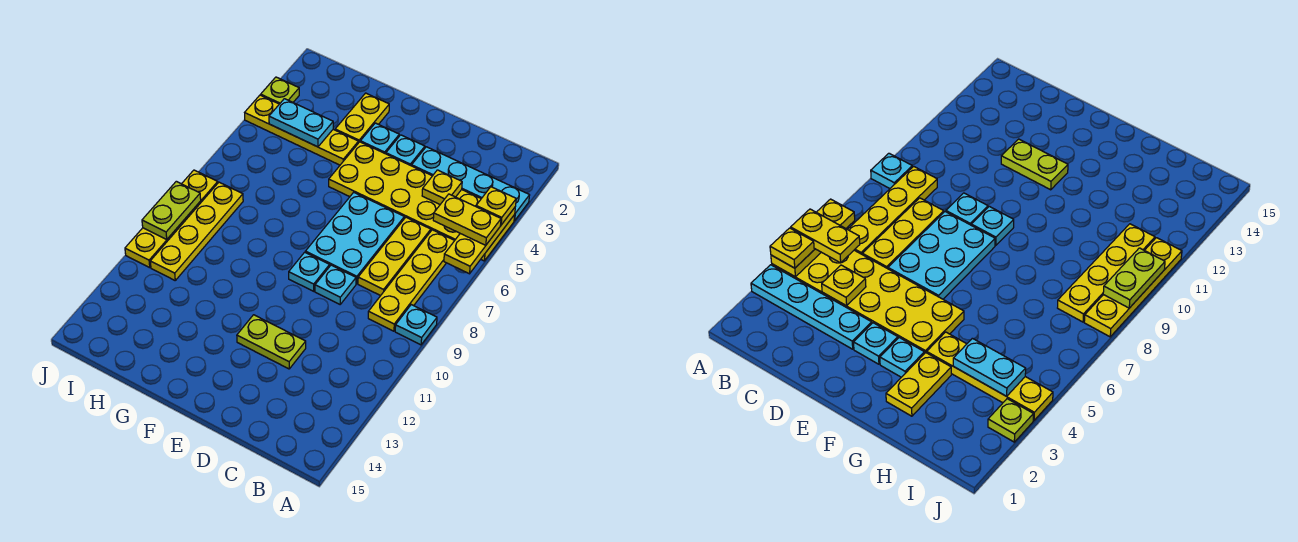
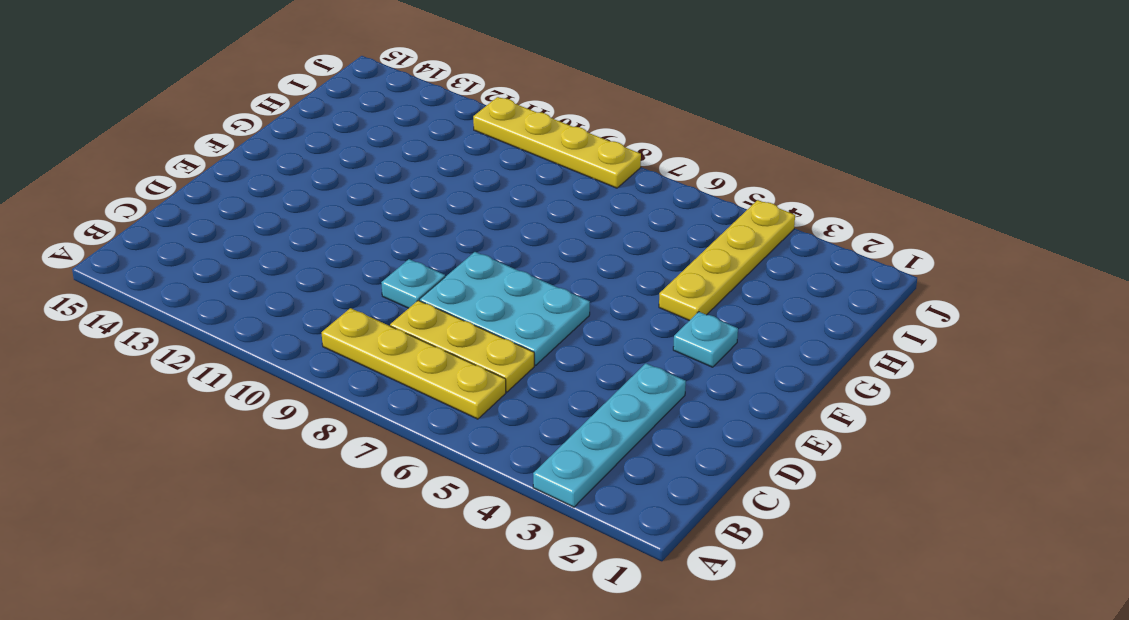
none -> yellow plate A4:F5 level 1
none -> cyan plate A9 level 1
none -> lime plate D12:E12 level 1

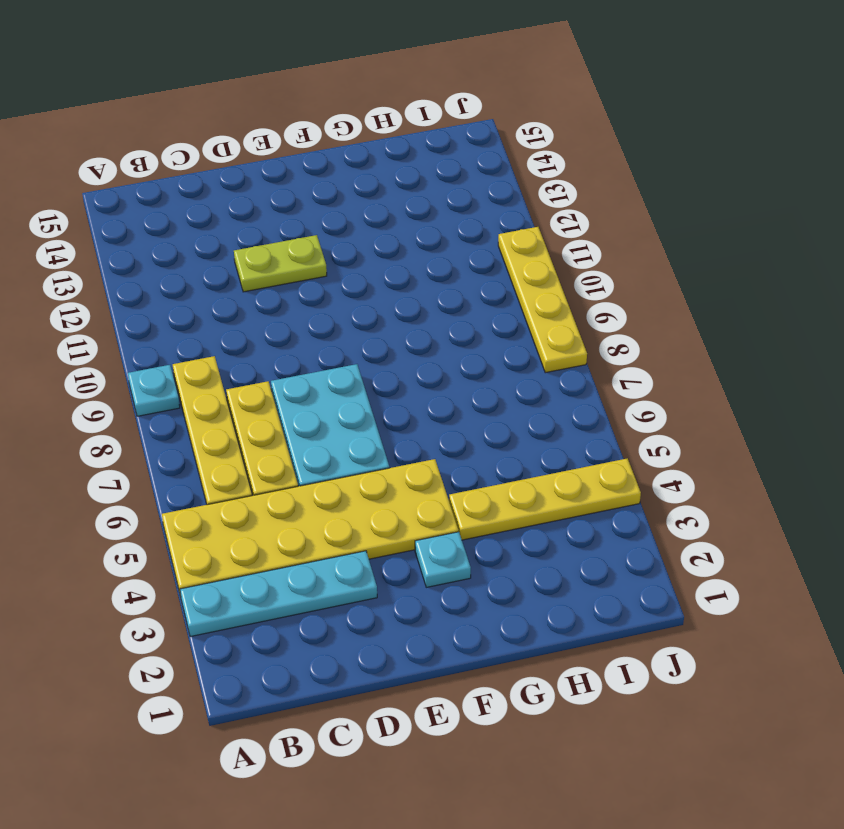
none -> cyan plate D9 level 1
none -> cyan plate E3 level 1
none -> cyan plate E9 level 1

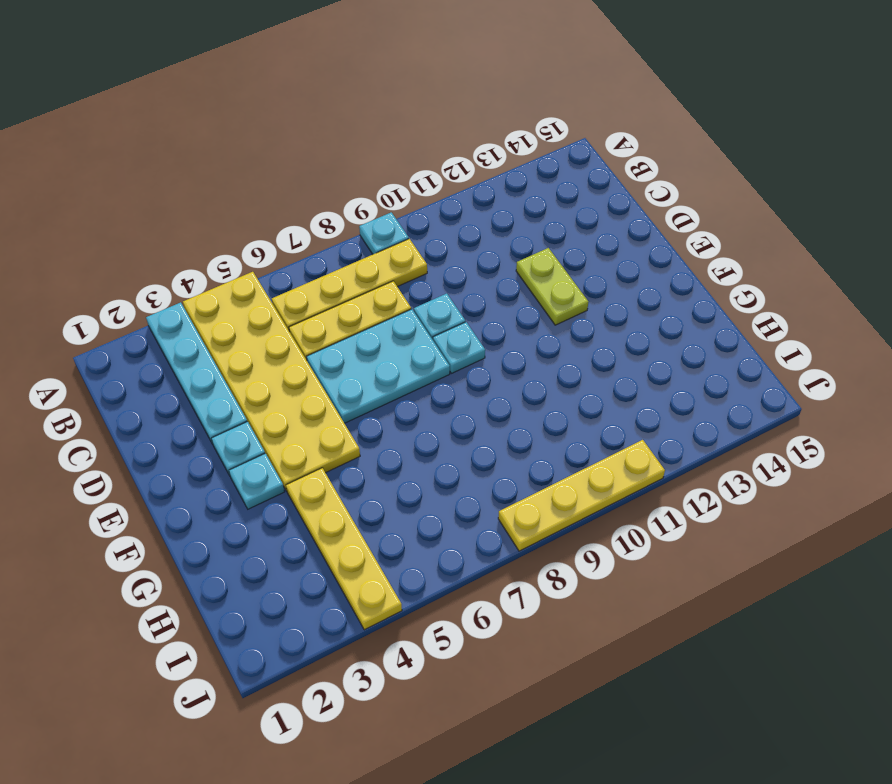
none -> yellow plate G2:G3 level 1
none -> yellow plate I8:I11 level 1
none -> lime plate J3 level 1

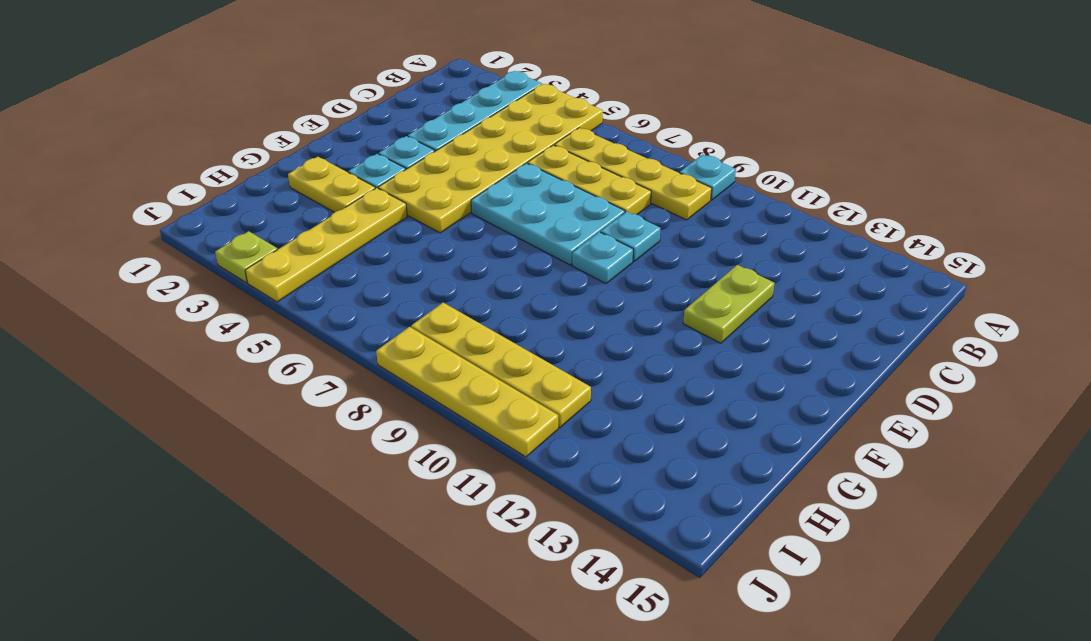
none -> yellow plate A4:A6 level 2
none -> yellow plate C4 level 2
none -> cyan plate H4:I4 level 2

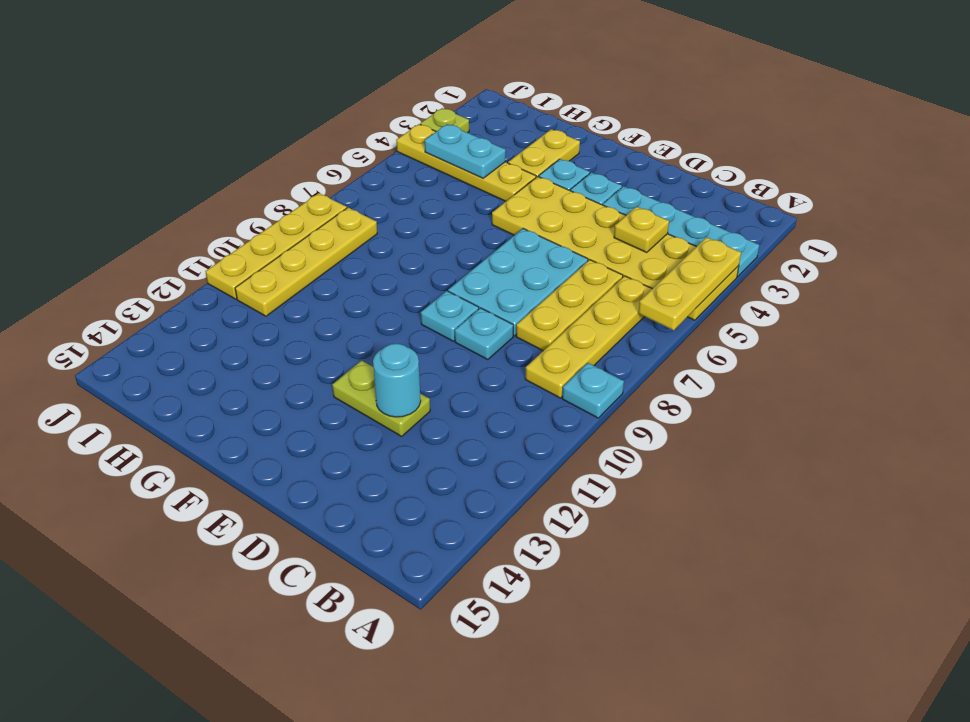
cyan round brick D12 level 2 -> none
none -> lime plate J9:J10 level 2
none -> yellow plate A4 level 3
none -> yellow plate A5:B5 level 3

